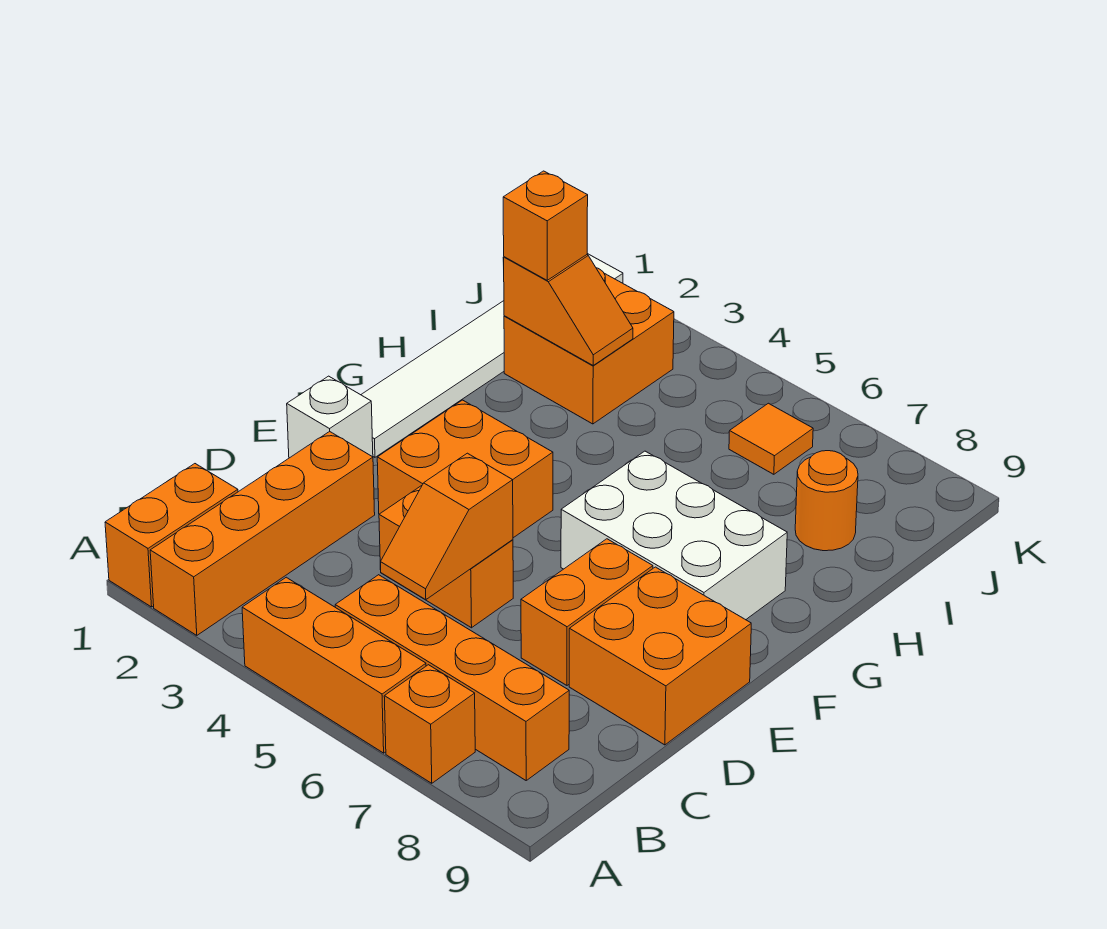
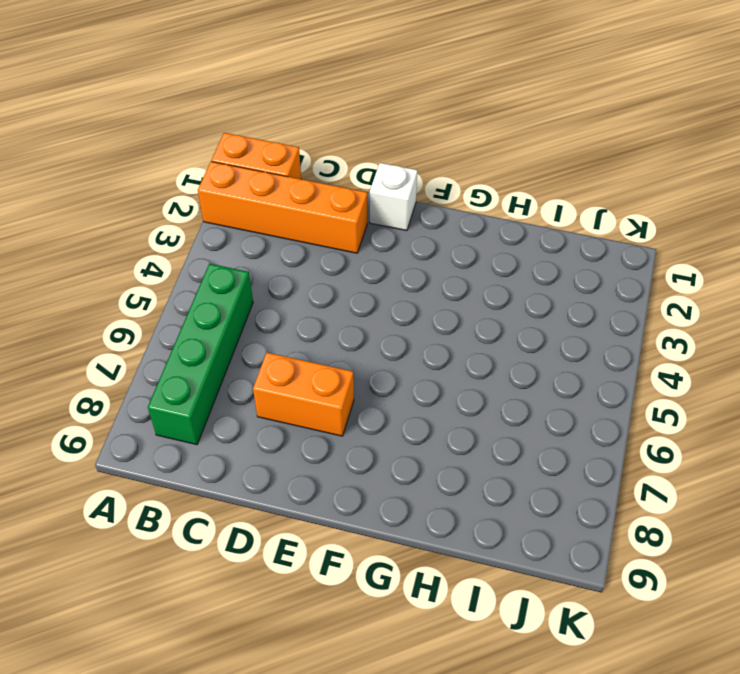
green brick B5:B8 level 1 -> orange brick B5:B8 level 1
none -> orange brick A4:A6 level 1
none -> orange brick A7 level 1
none -> orange brick D4:D5 level 1

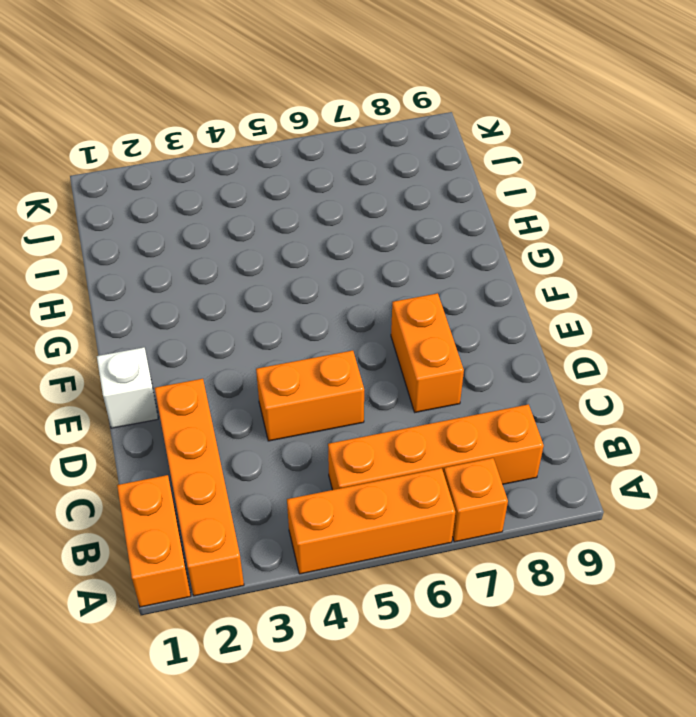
none -> orange brick D8:E9 level 1
none -> orange brick E3:F4 level 1
none -> white tile F1:K1 level 1

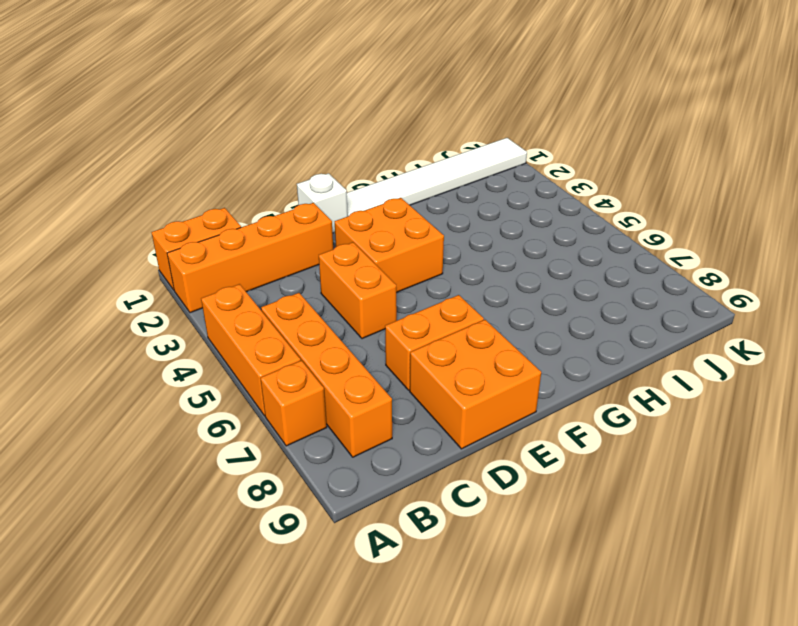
none -> white brick F6:G8 level 1
none -> orange brick I2:J3 level 1
none -> orange round brick I8 level 1

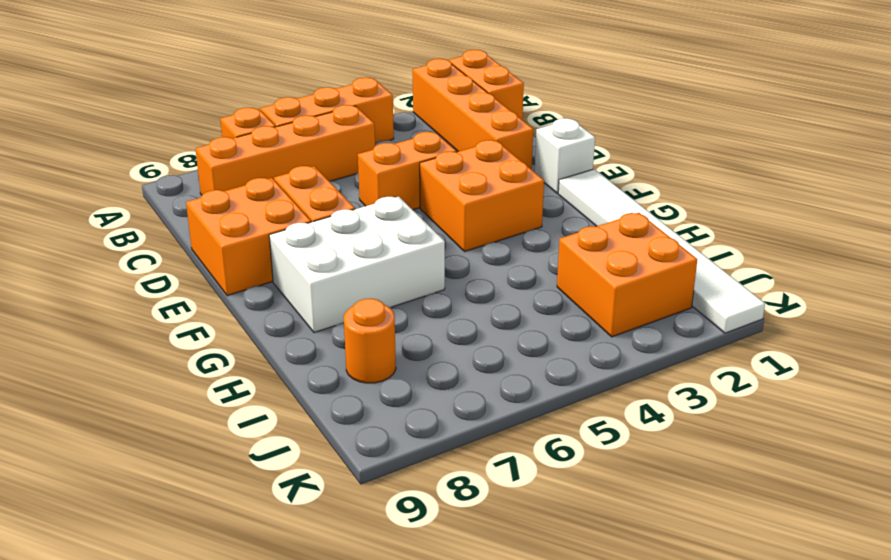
none -> orange tile J6 level 1
none -> orange slope C5:D5 level 2 top D
none -> orange slope I2:I3 level 2 top 2

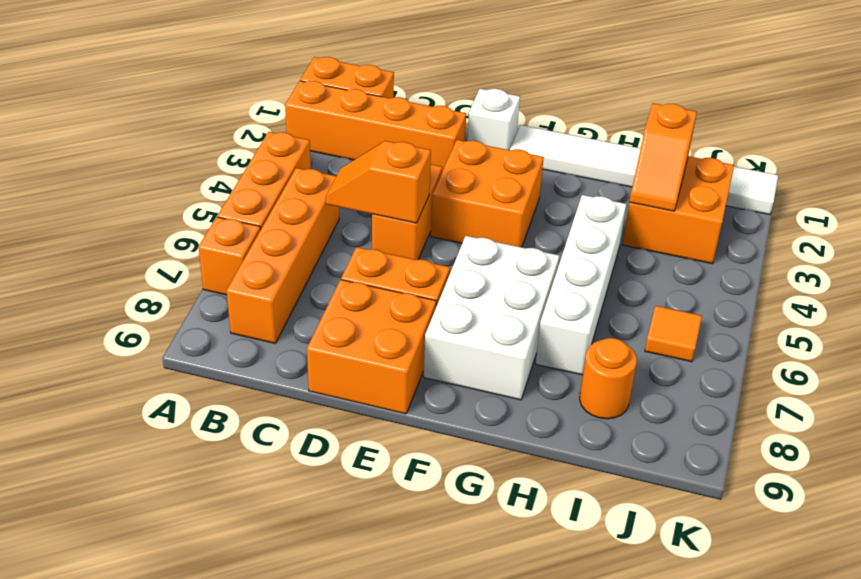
white brick H4:H7 level 1 -> none
none -> orange brick I2 level 3

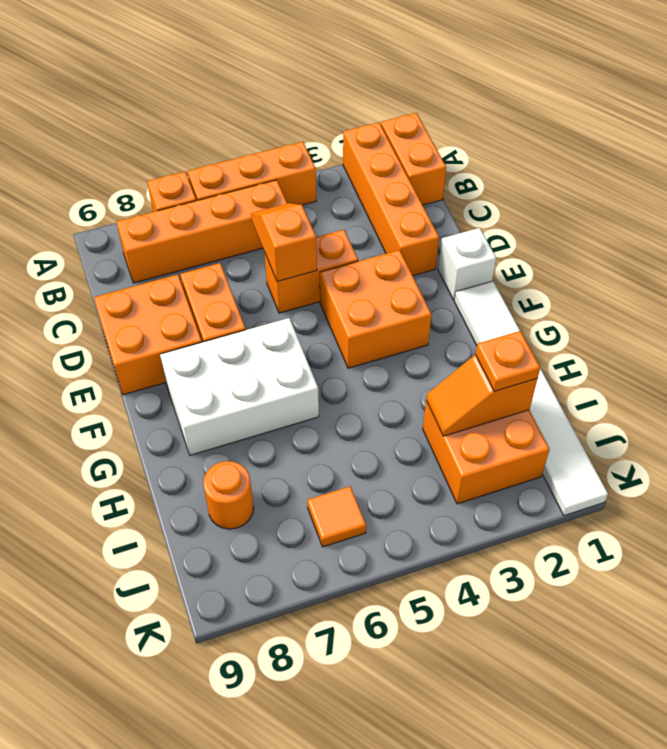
orange plate I2 level 3 -> orange brick I2 level 3

